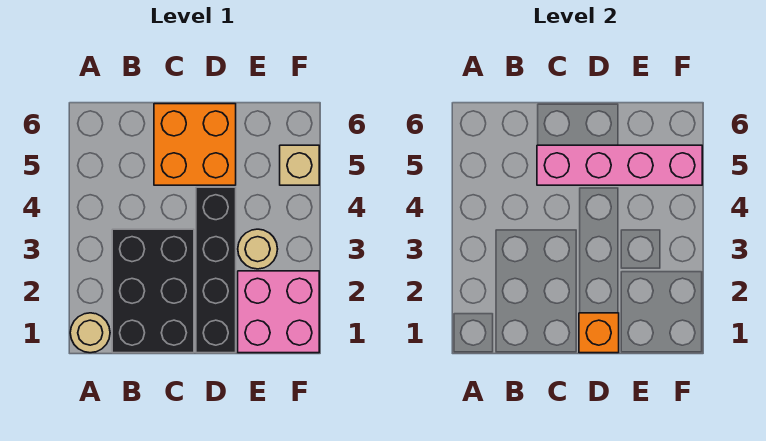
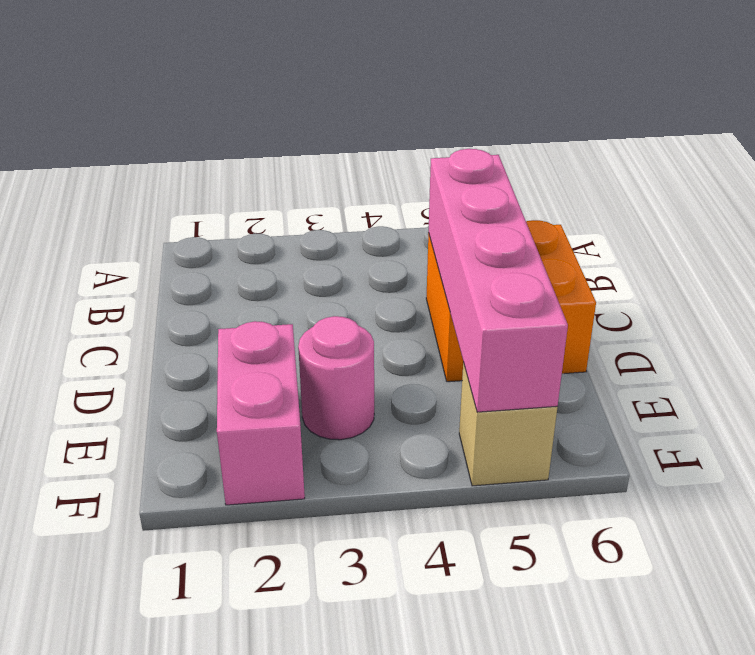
pink brick E2:F2 level 1 -> pink brick E1:F2 level 1
pink round brick E3 level 1 -> tan round brick E3 level 1
none -> tan round brick A1 level 1
none -> black brick B1:C3 level 1

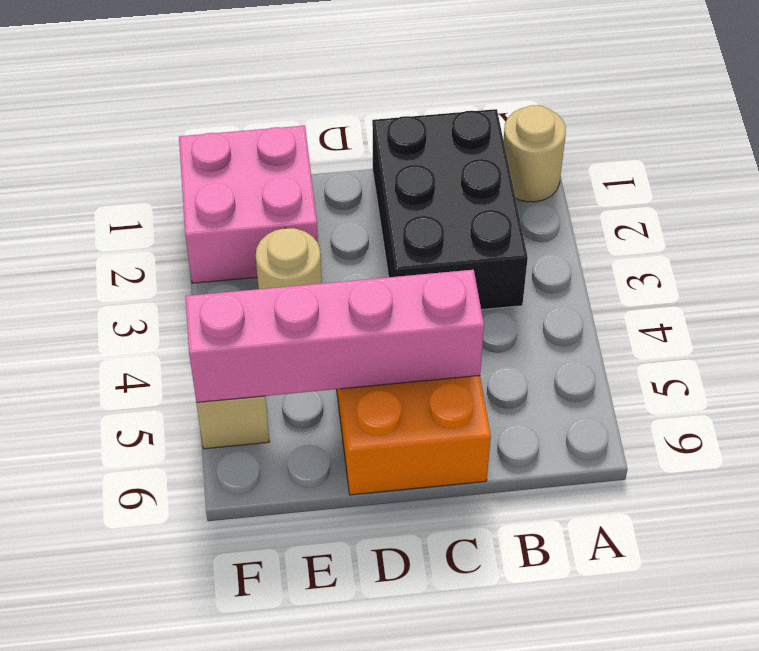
none -> black brick D1:D4 level 1
none -> orange brick D1 level 2

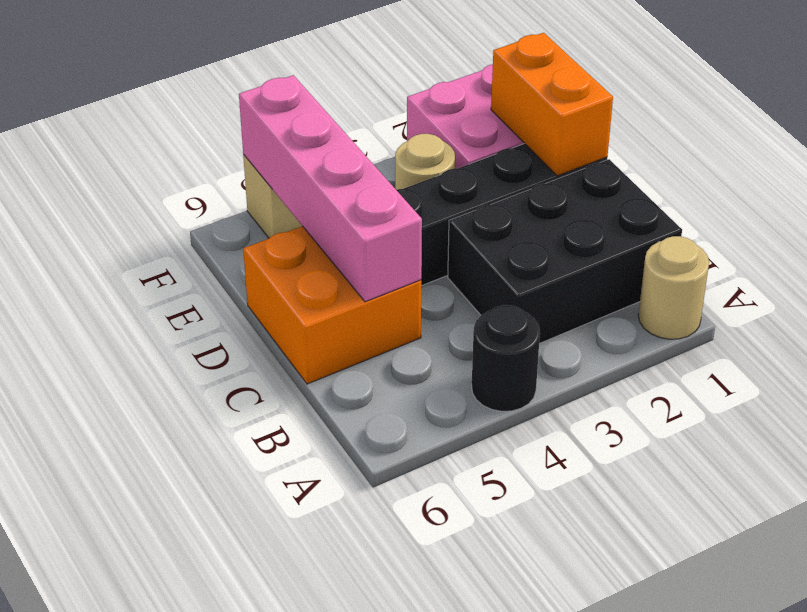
black round brick A4 level 1 -> none
orange brick D1:E1 level 2 -> orange brick D1 level 2

